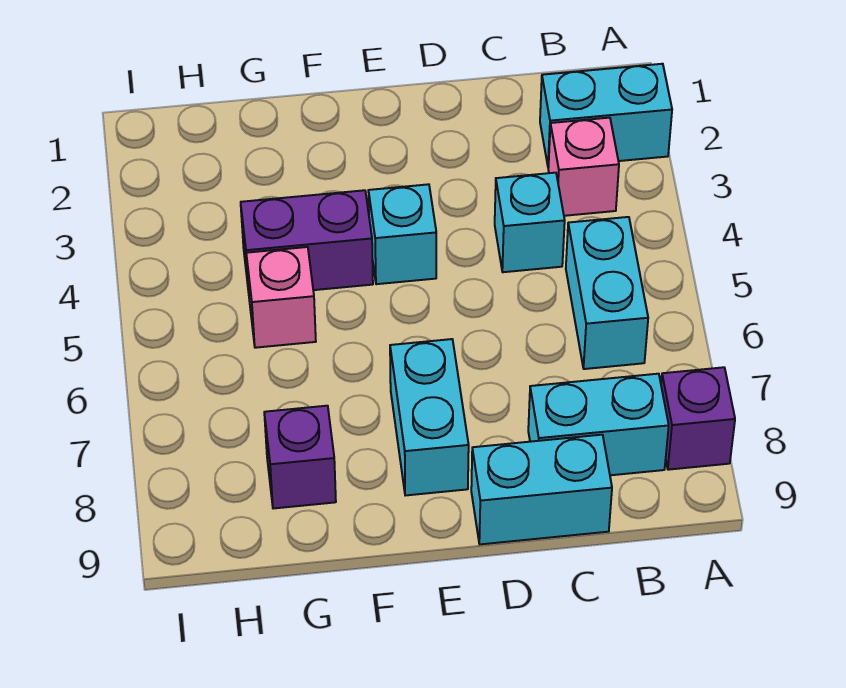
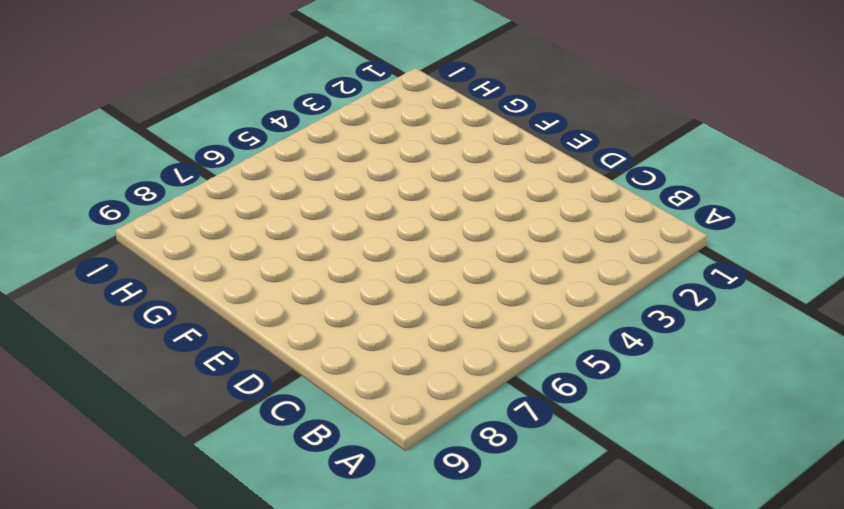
none -> cyan brick A2:B2 level 1
none -> purple brick A8 level 1
none -> pink brick B3 level 1

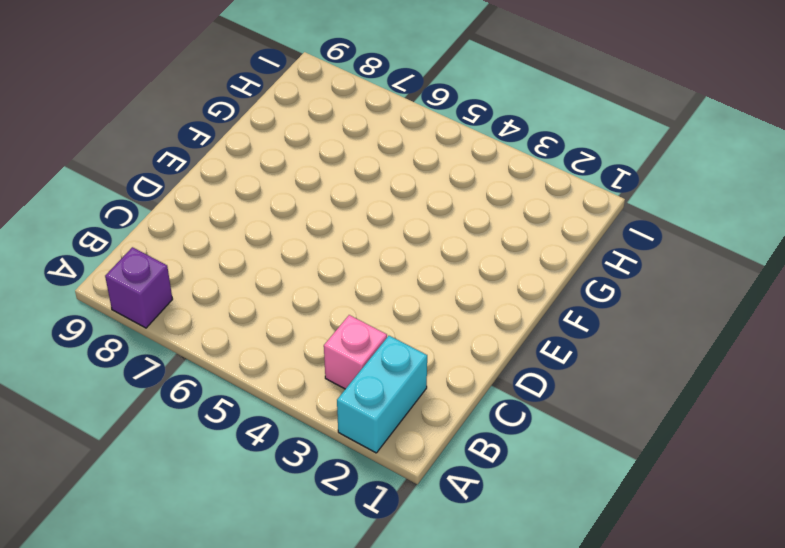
none -> cyan brick B5:B6 level 1
none -> cyan brick B8:C8 level 1
none -> cyan brick C4 level 1

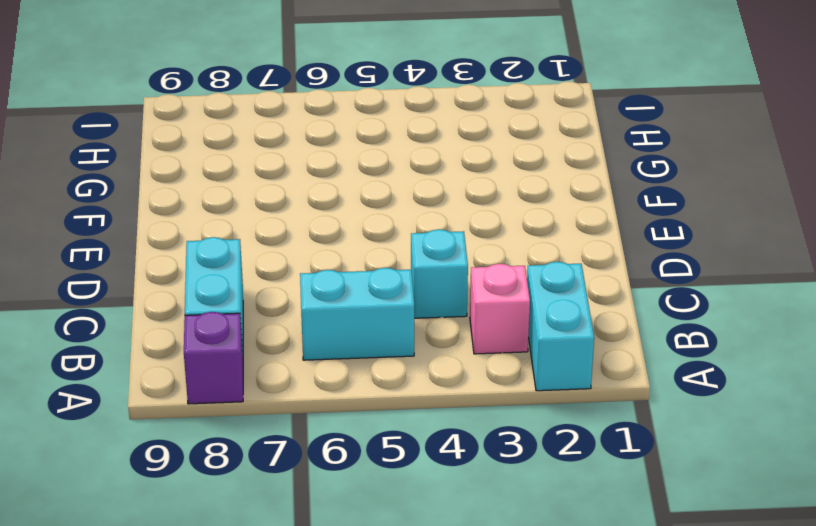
none -> cyan brick C9:D9 level 1
none -> cyan brick E4 level 1
none -> cyan brick E7:E8 level 1

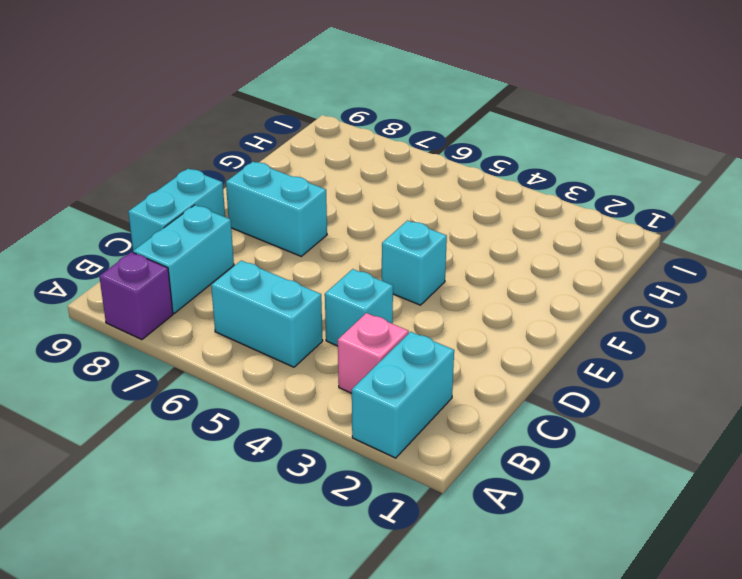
none -> purple brick F4:G4 level 1
none -> pink brick G5 level 1
none -> purple brick G8 level 1

